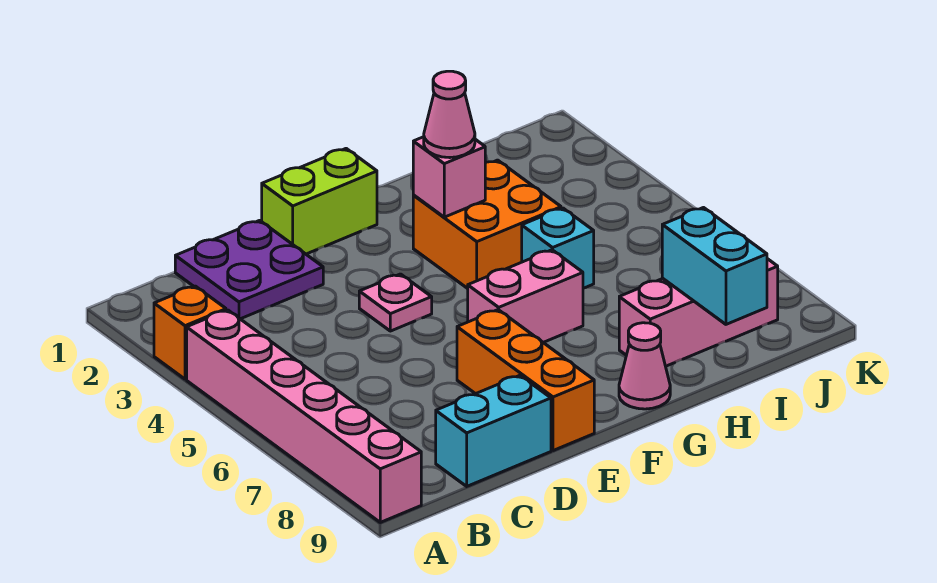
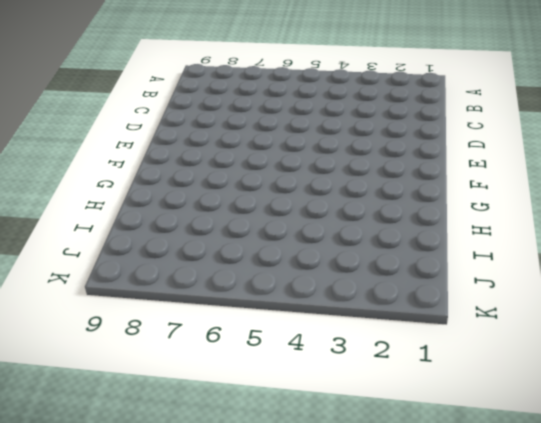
none -> orange brick A3 level 1
none -> pink brick A4:A9 level 1
none -> purple plate C1:D2 level 1

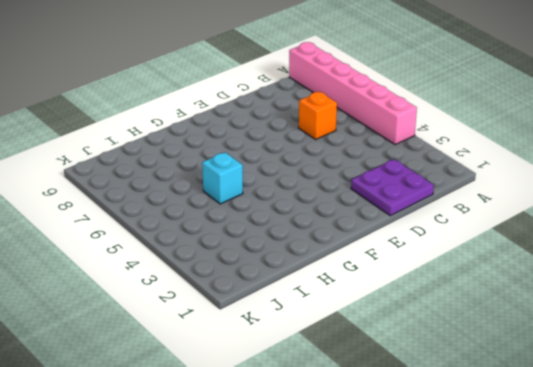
orange brick C6 level 1 -> orange brick A3 level 1
none -> cyan brick C9:D9 level 1
none -> lime brick E1:F1 level 1
none -> pink plate E4 level 1

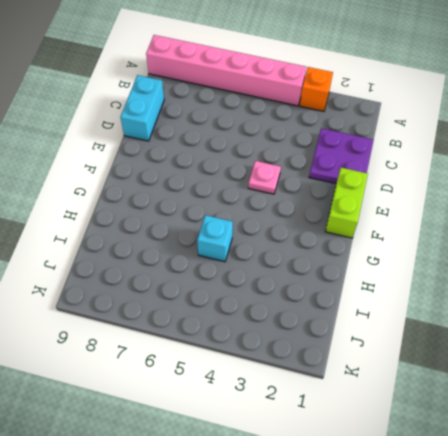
none -> orange brick E7:E9 level 1
none -> pink brick F6:G6 level 1
none -> orange brick G3:H4 level 1

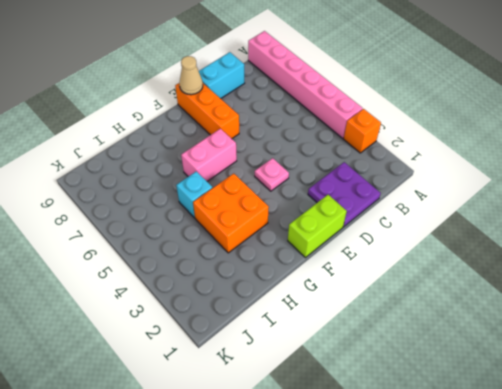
tan cone E9 level 2 -> none
none -> pink cone G9 level 1
none -> pink brick H8:J8 level 1
none -> pink brick G3 level 2

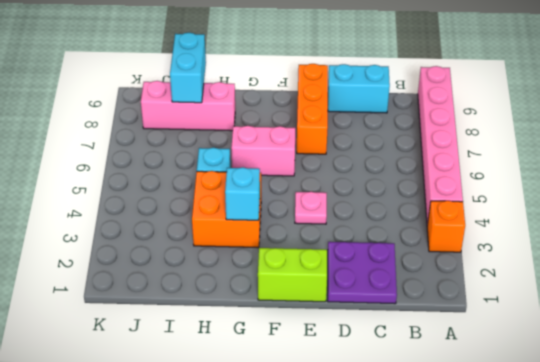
cyan brick G3 level 2 -> pink brick G3 level 2
none -> pink cone G9 level 1
none -> pink cone G3 level 3

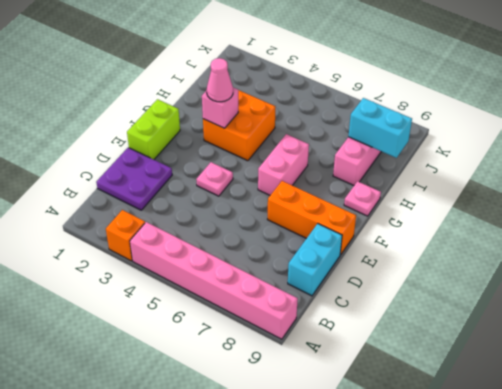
pink plate G9 level 1 -> pink cone G9 level 1
none -> cyan brick H5 level 1

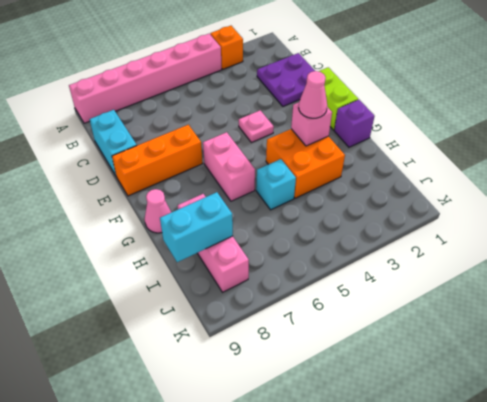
purple brick G1 level 1 -> none

